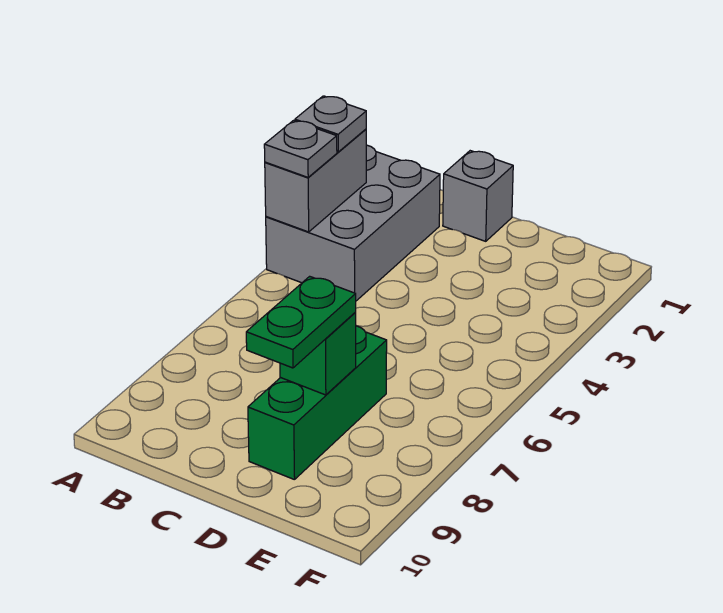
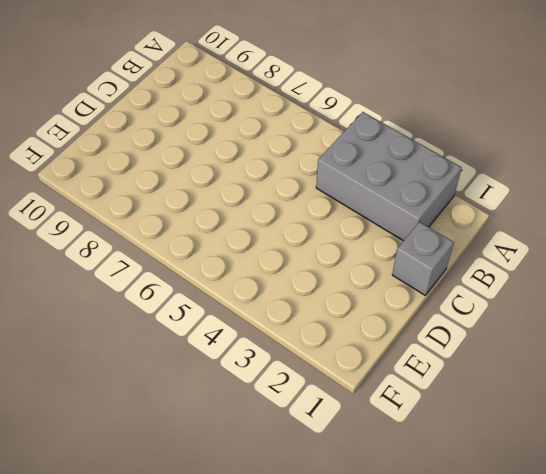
none -> green brick D7:D9 level 1
none -> grey brick A3:A4 level 2

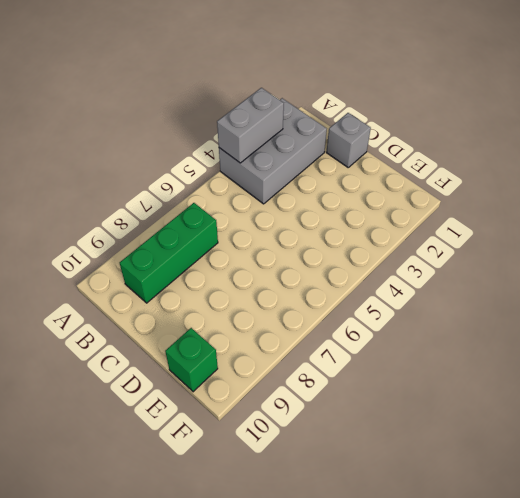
green brick B7:B9 level 1 -> green brick D7:D9 level 1
green brick E10 level 1 -> green brick D8 level 2
none -> grey plate A3 level 3
none -> grey plate A4 level 3

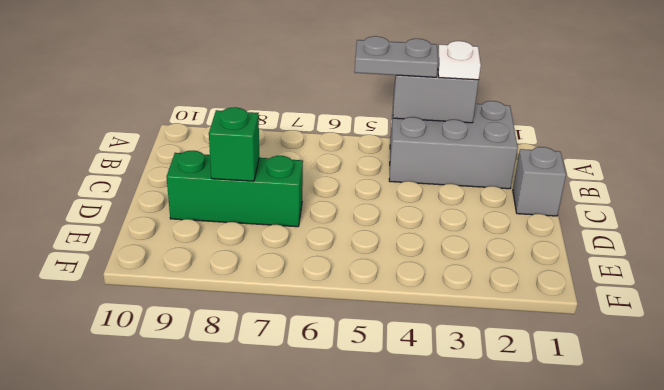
white plate A3 level 3 -> grey plate A3 level 3
grey plate A4:A5 level 3 -> grey plate A4 level 3
none -> green plate D8:D9 level 3

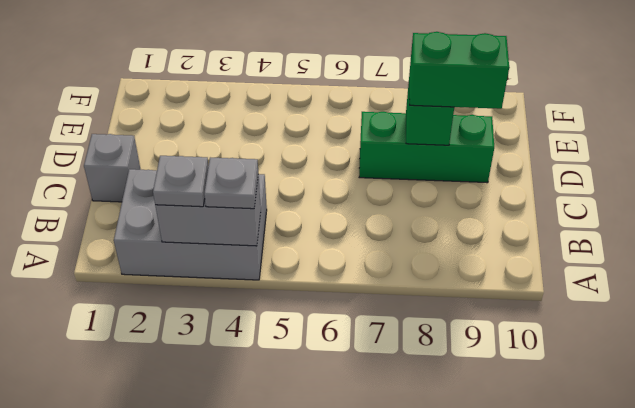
green brick D8:D9 level 3 -> green plate D8:D9 level 3

